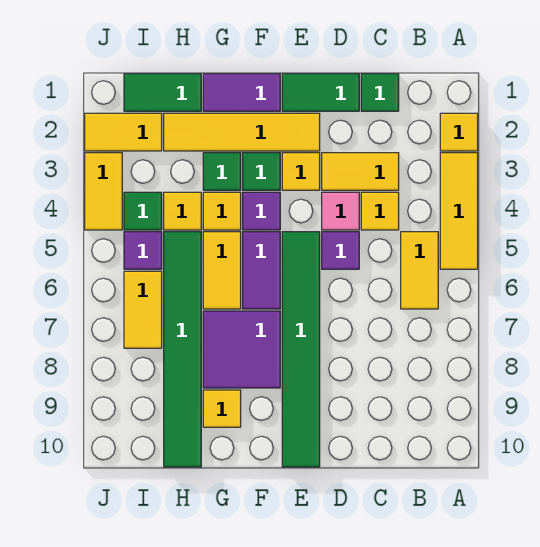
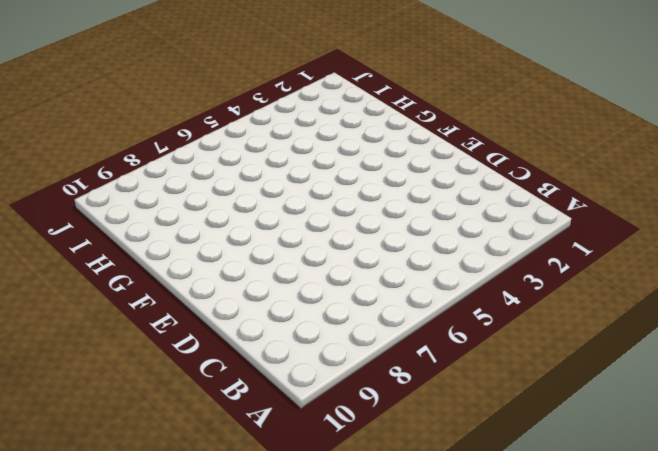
none -> yellow tile A2 level 1
none -> yellow tile A3:A5 level 1
none -> yellow tile B5:B6 level 1

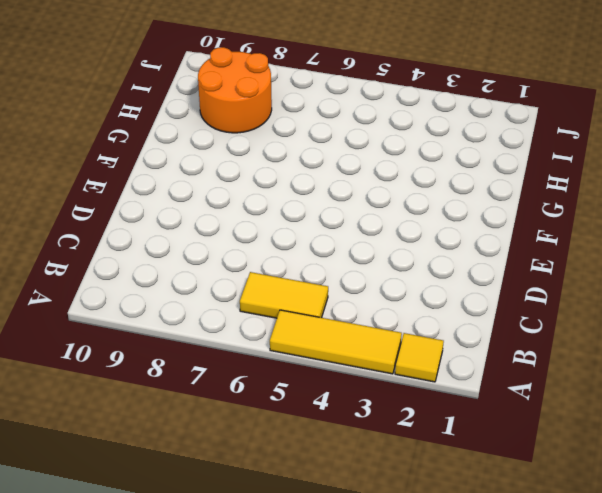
orange round brick H8:I9 level 1 -> green tile H5:H10 level 1
none -> green tile C1 level 1
none -> yellow tile C3:D3 level 1
none -> yellow tile C4 level 1

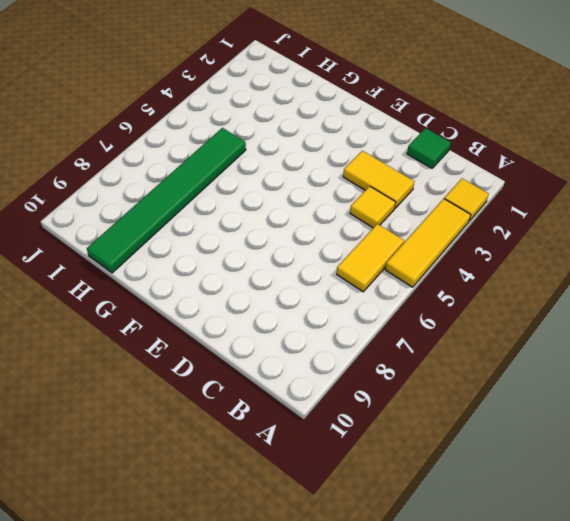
none -> green tile D1:E1 level 1
none -> pink tile D4 level 1
none -> purple tile D5 level 1

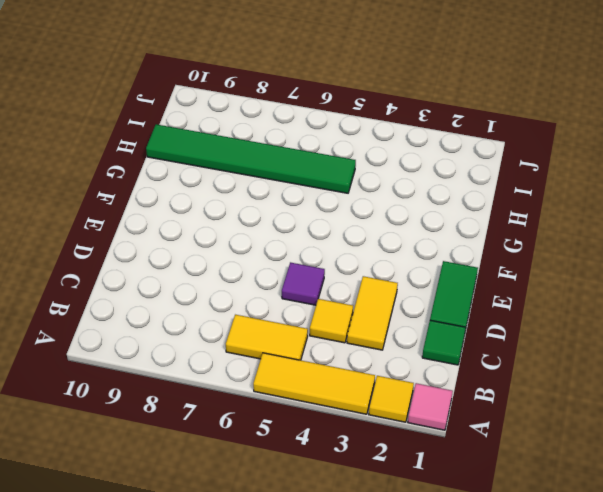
pink tile A1 level 1 -> pink tile D4 level 1
none -> yellow tile E2:H2 level 1
none -> yellow tile E3 level 1
none -> green tile E5:E10 level 1

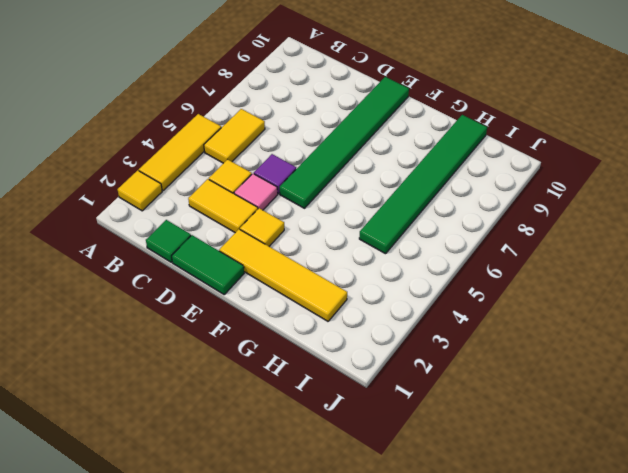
none -> purple tile F1:G1 level 1
none -> green tile F3 level 1
none -> purple tile F4 level 1

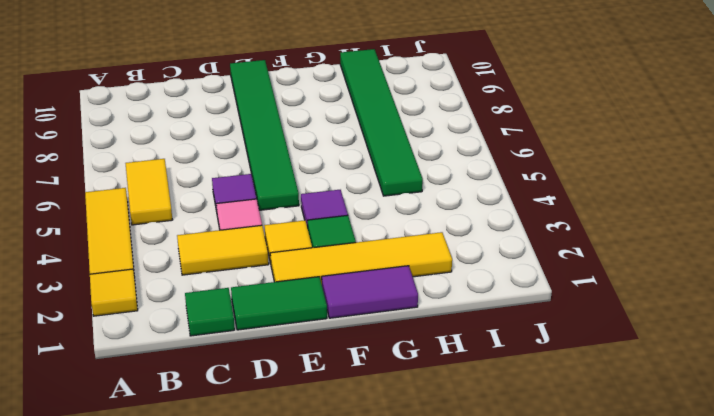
none -> yellow tile C4 level 1
none -> purple tile F5:F6 level 1
none -> purple tile F7:G8 level 1

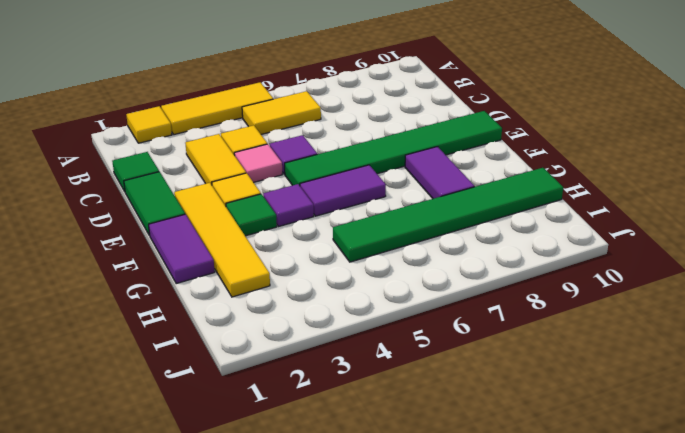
purple tile F8:G8 level 1 -> purple tile F7:G8 level 1
none -> green tile G3 level 1
none -> yellow tile G4 level 1
none -> yellow tile G5:G6 level 1

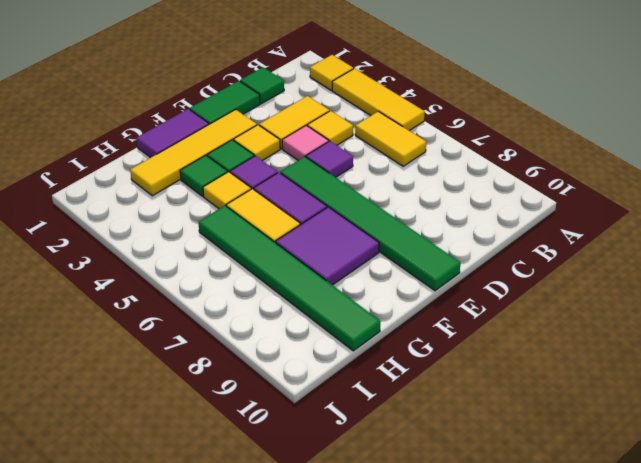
none -> yellow tile G9 level 1
none -> green tile H1:I1 level 1
none -> yellow tile H4 level 1

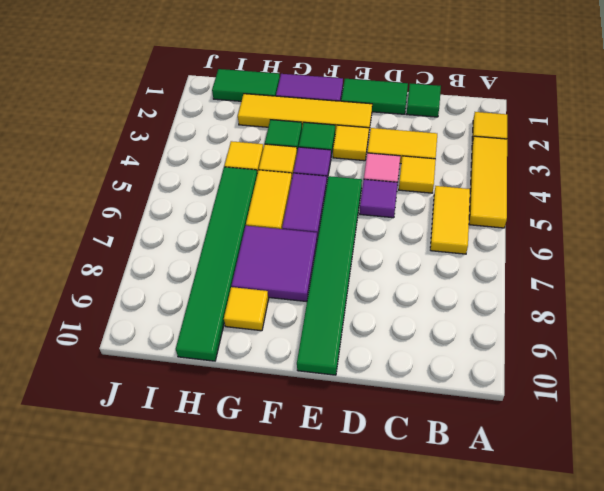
none -> yellow tile I2:J2 level 1
none -> green tile I4 level 1
none -> purple tile I5 level 1

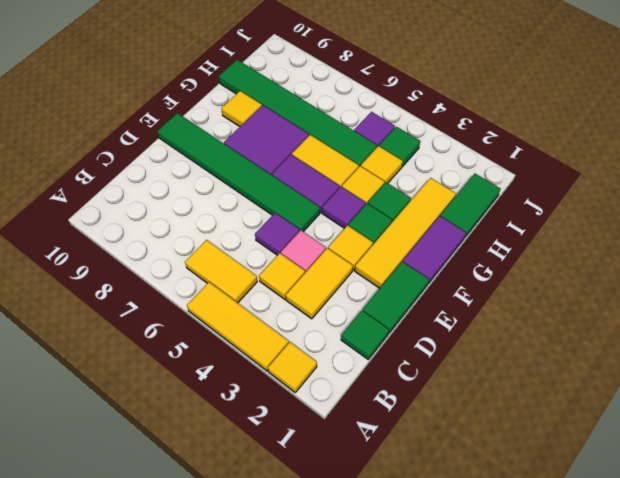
none -> yellow tile I2:J2 level 1
none -> yellow tile I6:I7 level 1
none -> yellow tile J3:J4 level 1

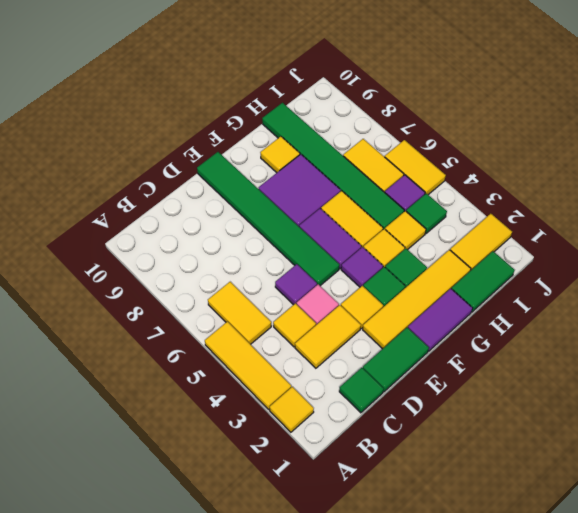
yellow tile J5:J6 level 1 -> yellow tile J3:J4 level 1

